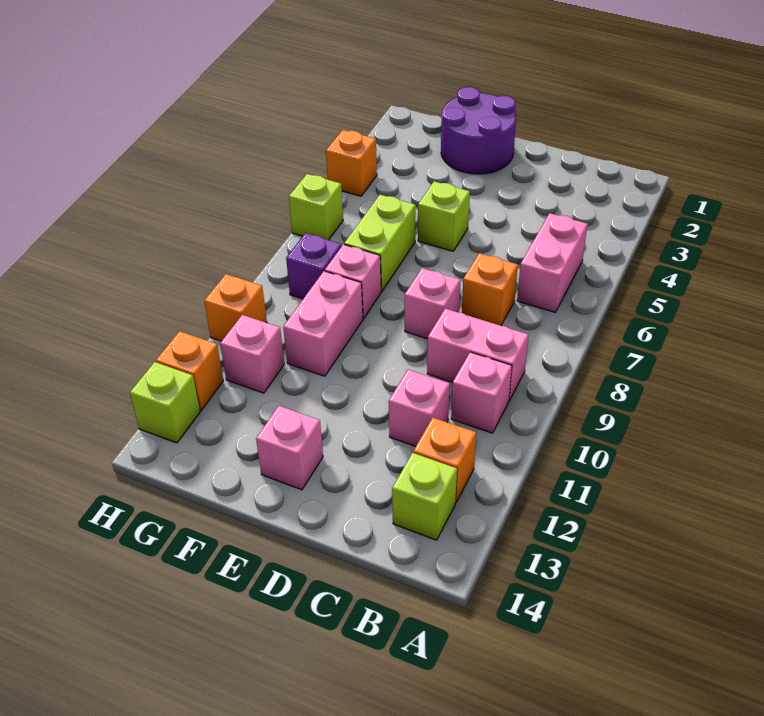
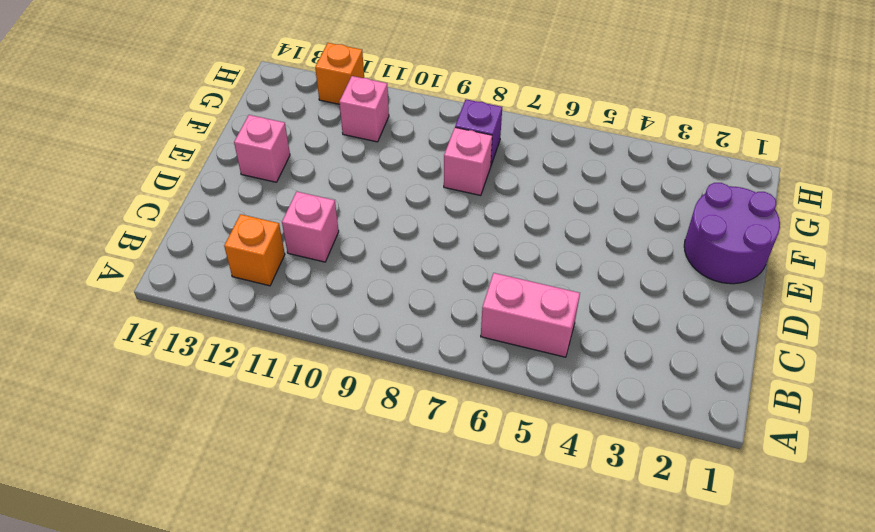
none -> pink brick B9:C9 level 1
none -> pink brick B10 level 1
none -> lime brick B13 level 1

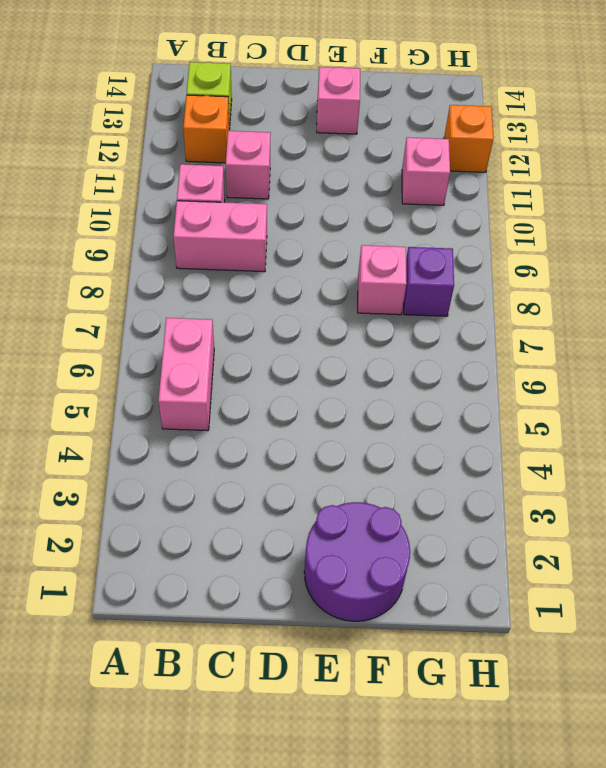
none -> orange brick C7 level 1
none -> pink brick D8 level 1
none -> lime brick E5 level 1

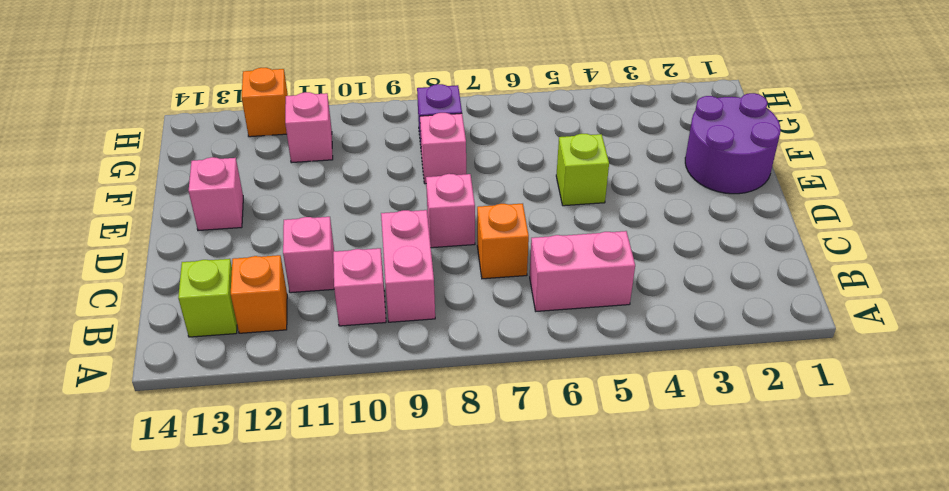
none -> lime brick F6:F7 level 1
none -> pink brick F9:F10 level 1
none -> orange brick H4 level 1

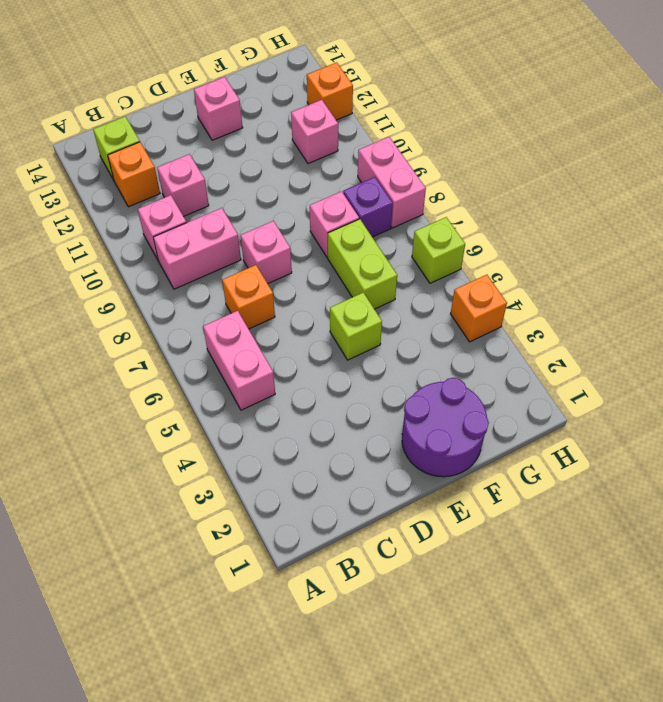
pink brick H8:H9 level 1 -> pink brick F9:F10 level 1
none -> orange brick H10 level 1
none -> lime brick H13 level 1

